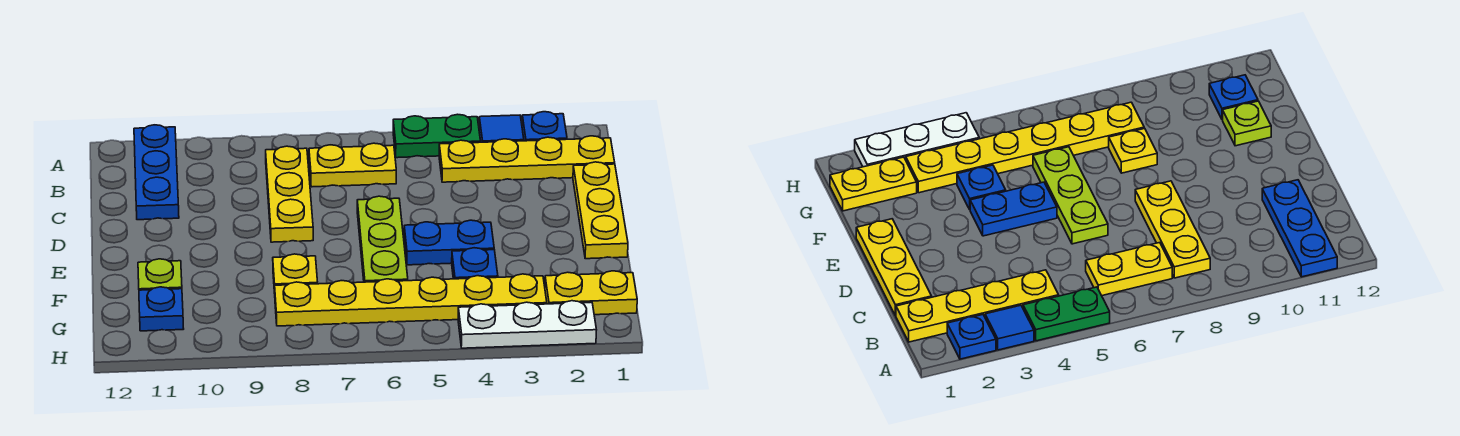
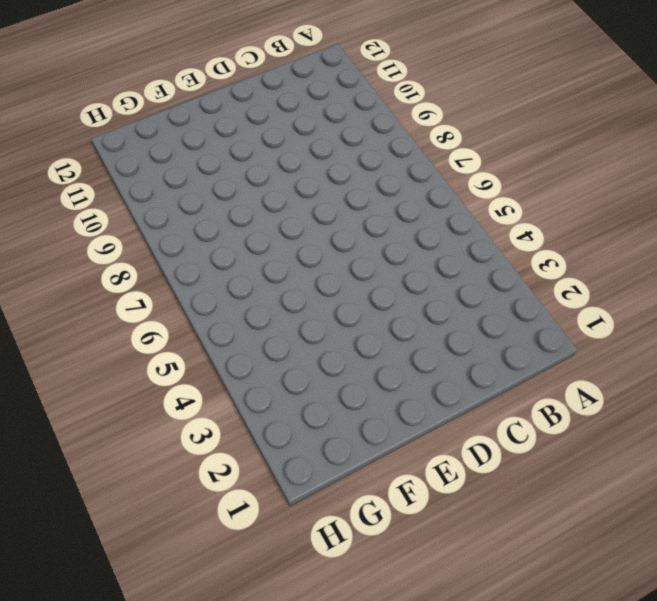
none -> blue plate A2 level 1
none -> blue tile A3 level 1
none -> green plate A4:A5 level 1

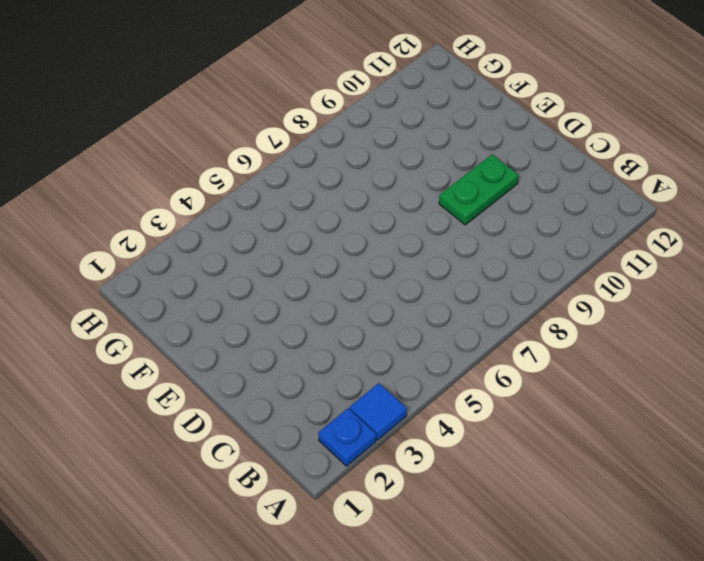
green plate D9:D10 level 1 -> green plate A4:A5 level 1
none -> blue plate A11:C11 level 1
none -> yellow plate B1:B4 level 1
none -> yellow plate B6:B7 level 1

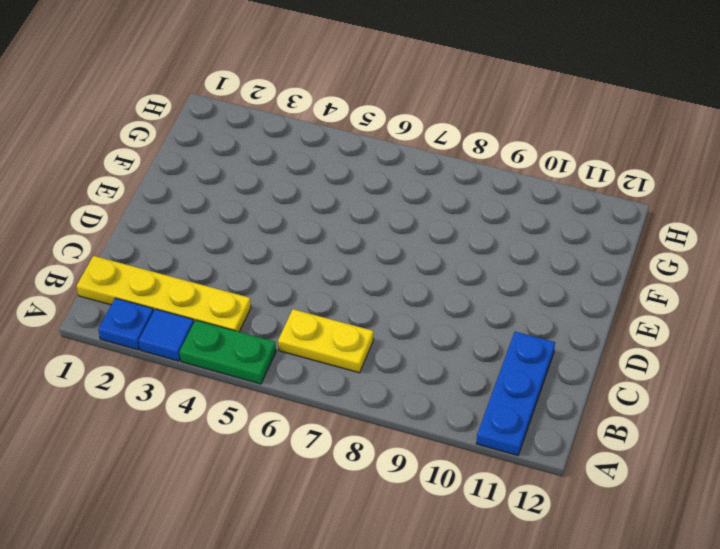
none -> yellow plate B8:D8 level 1
none -> yellow plate C1:E1 level 1
none -> lime plate D6:F6 level 1

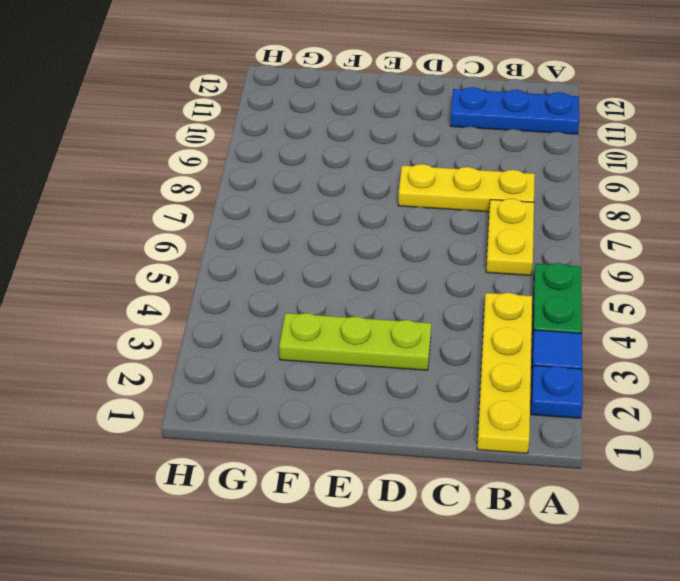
lime plate D3:F3 level 1 -> lime plate D6:F6 level 1
none -> yellow plate C1:E1 level 1
none -> blue plate E4:E5 level 1
none -> blue plate F4 level 1

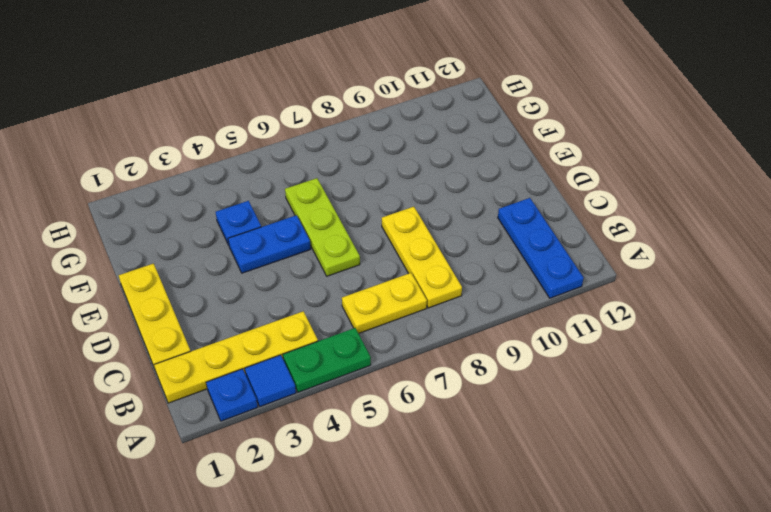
none -> yellow plate F8 level 1
none -> lime plate F11 level 1
none -> yellow plate G1:G2 level 1

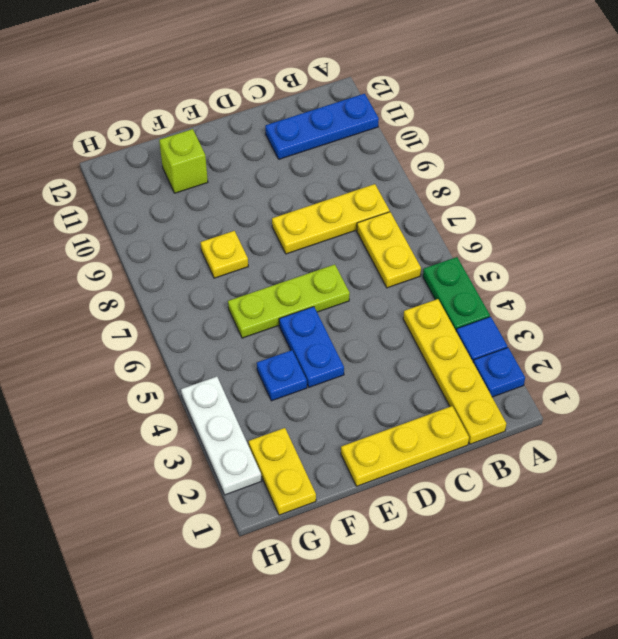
lime brick F11 level 1 -> lime plate F11 level 1
none -> yellow plate G3:G8 level 1
none -> blue plate G11 level 1

